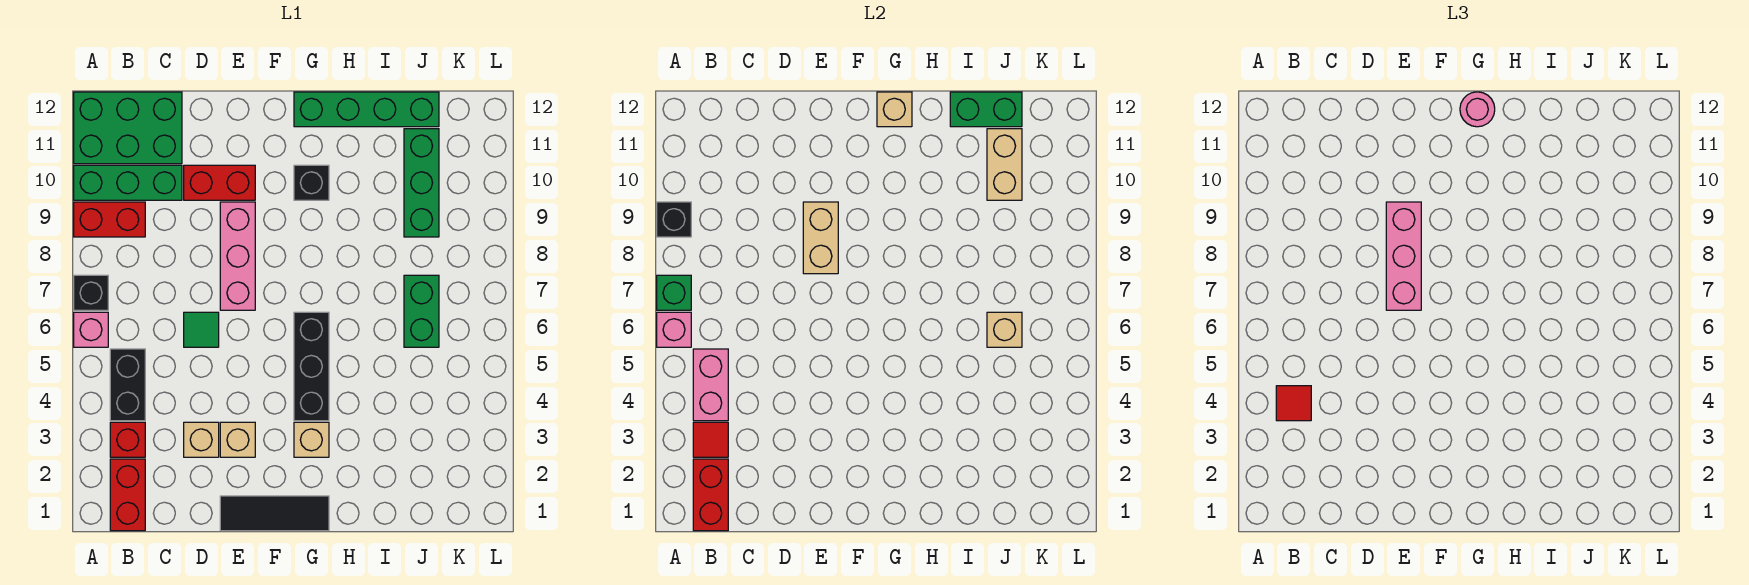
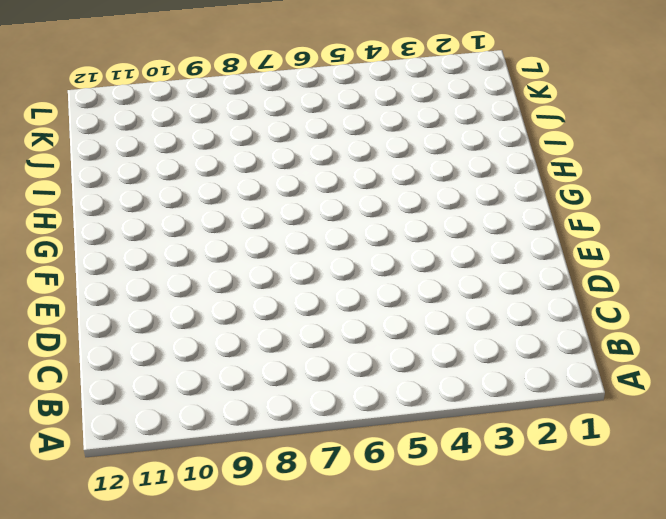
none -> pink brick A6 level 1
none -> black brick A7 level 1
none -> red brick A9:B9 level 1
none -> green brick A10:C10 level 1

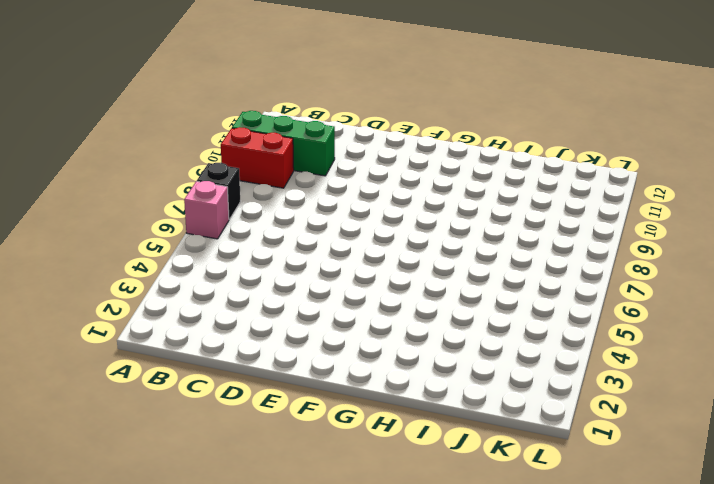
none -> green brick A11:C12 level 1
none -> red brick B1:B2 level 1
none -> red brick B3 level 1
none -> black brick B4:B5 level 1

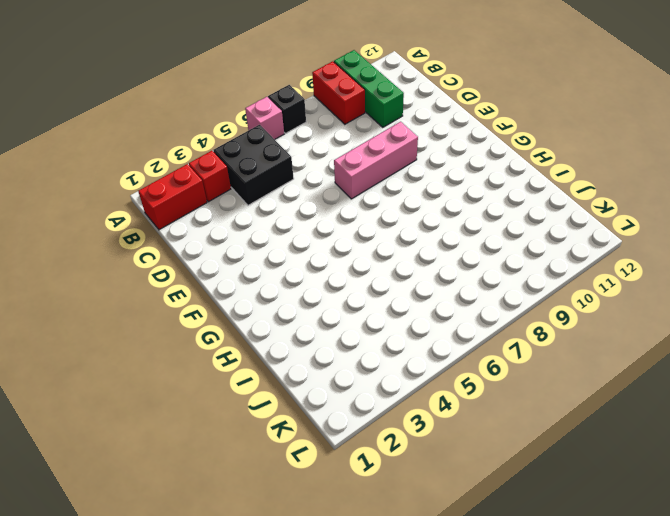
black brick B4:C5 level 1 -> black brick B4:B5 level 1
none -> green brick A11:C12 level 1
none -> tan brick D3 level 1
none -> green tile D6 level 1
none -> red brick D10:E10 level 1

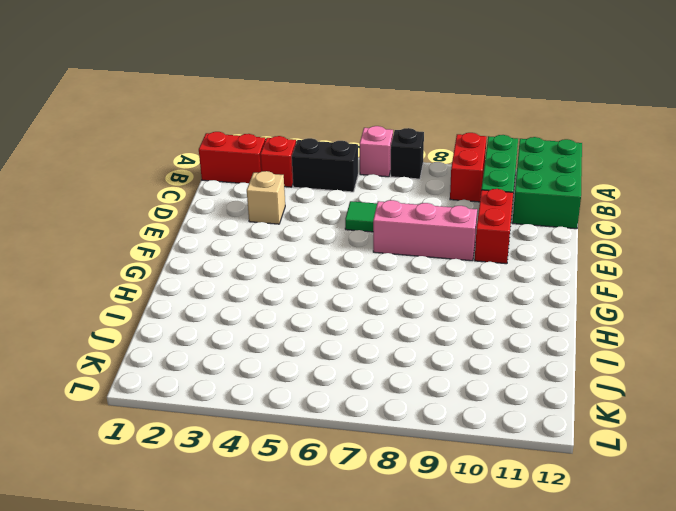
none -> black tile E1:G1 level 1
none -> tan brick E3 level 1
none -> tan brick G3 level 1
none -> black brick G4:G6 level 1

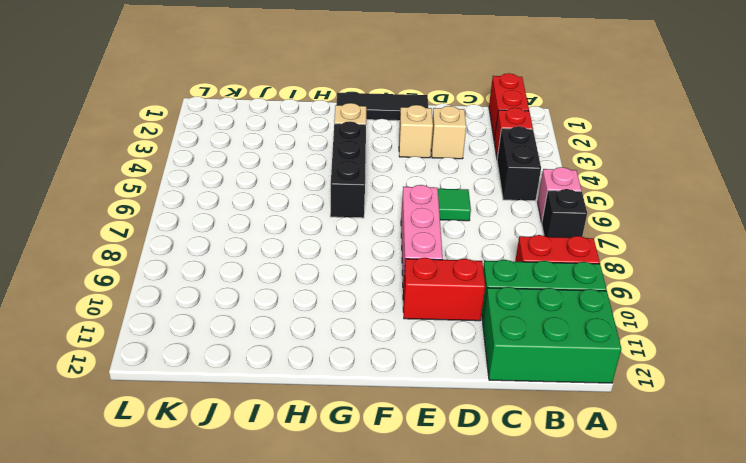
none -> black brick G10 level 1
none -> green brick G12:J12 level 1
none -> green brick J6:J7 level 1
none -> green brick J9:J11 level 1

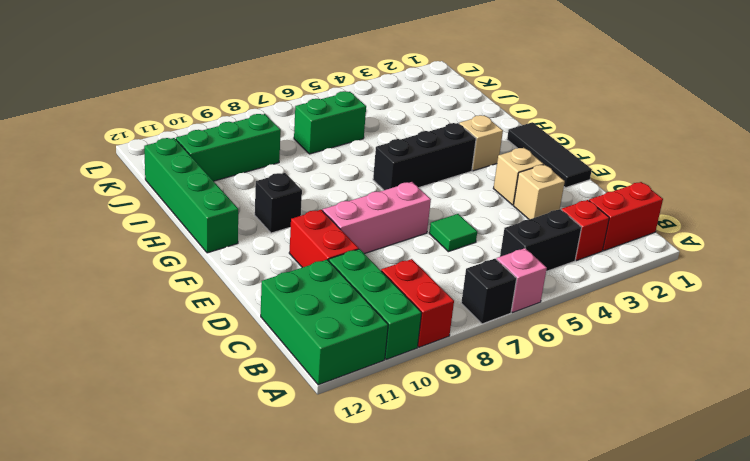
none -> pink brick A6 level 2
none -> green brick A7 level 2
none -> black brick A9 level 2
none -> red brick B1:B2 level 2

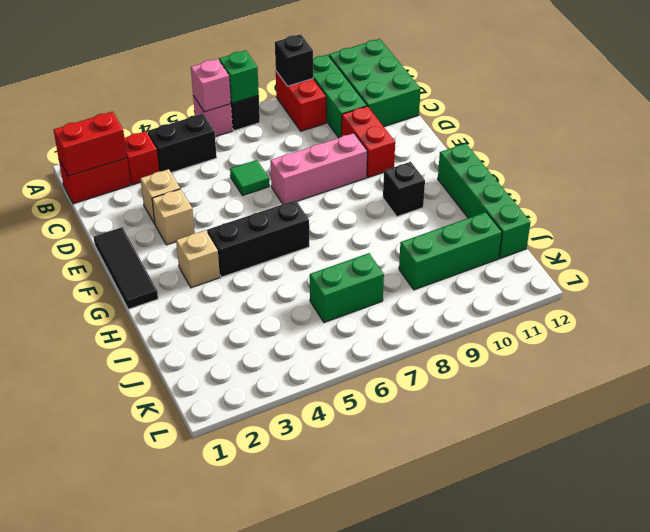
none -> red tile B3 level 2
none -> pink brick B4:B5 level 2
none -> tan brick E8:E9 level 2
none -> tan brick G12 level 2

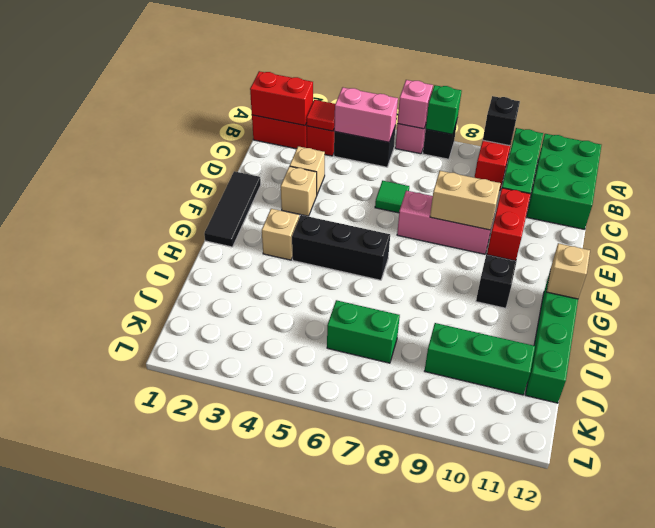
none -> green brick I12:J12 level 2
none -> tan brick J6 level 2
none -> tan brick J10:J11 level 2
none -> red tile B4 level 3

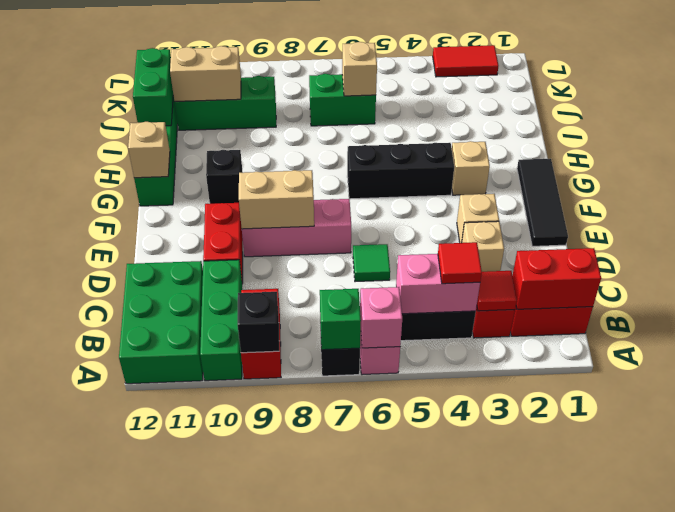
red tile L2:L3 level 1 -> none
none -> pink brick E7:E9 level 3
none -> pink round brick G12 level 3

